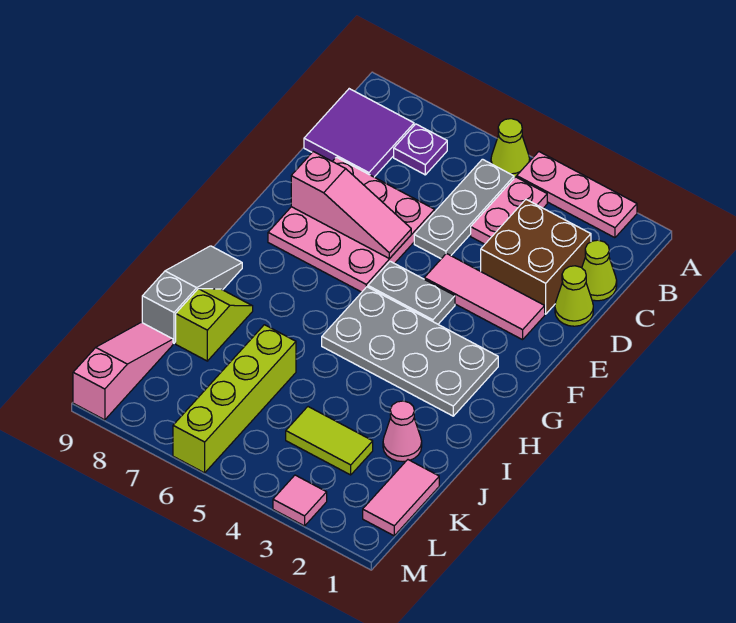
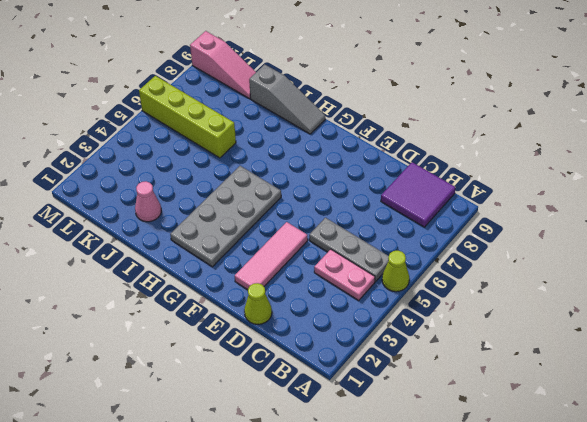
none -> pink plate A2:A4 level 1
none -> purple plate B7 level 1
none -> lime cone C1 level 1

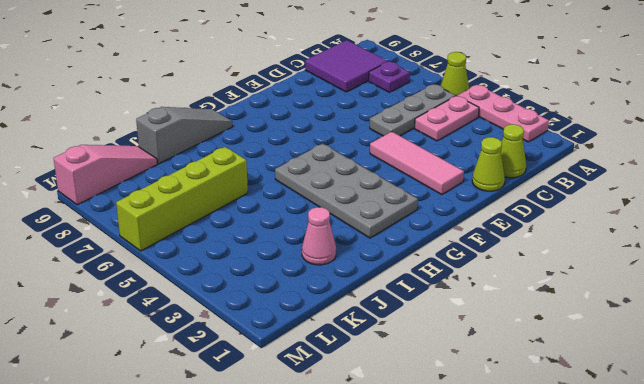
none -> brown brick C2:D3 level 1
none -> pink plate D6:F8 level 1
none -> grey plate F4:F5 level 1

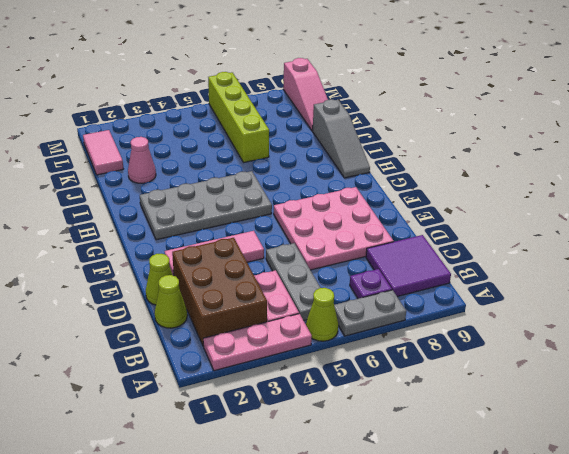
grey plate A6:A7 level 1 -> grey plate F4:F5 level 1
brown brick B2:D3 level 1 -> brown brick C2:D3 level 1
none -> lime slope I8:J8 level 1 top J
none -> lime tile K3:K4 level 1
none -> pink tile M3 level 1

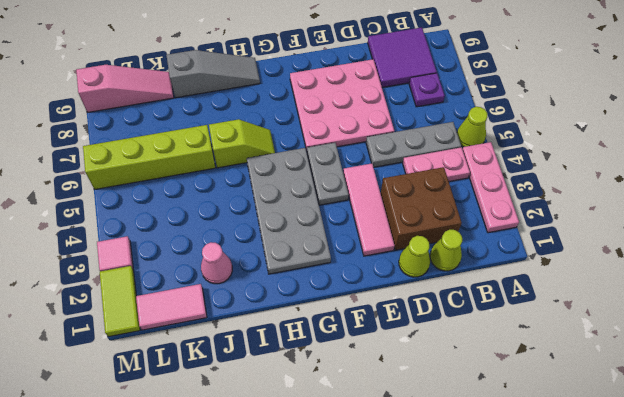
lime slope H6:I6 level 1 top I -> lime slope I8:J8 level 1 top J
lime tile M1:M2 level 1 -> lime tile K3:K4 level 1
none -> pink slope E6:E8 level 2 top 8

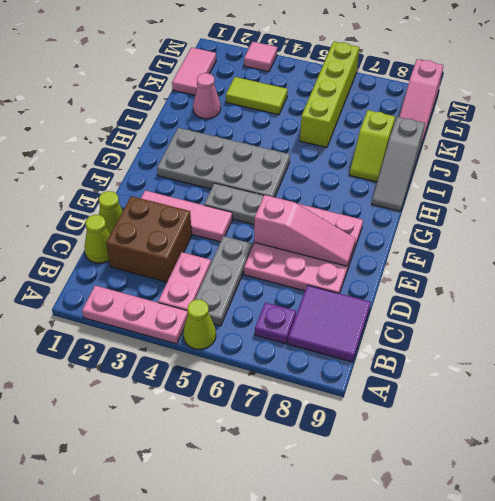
pink slope E6:E8 level 2 top 6 -> pink slope E6:E8 level 2 top 8

